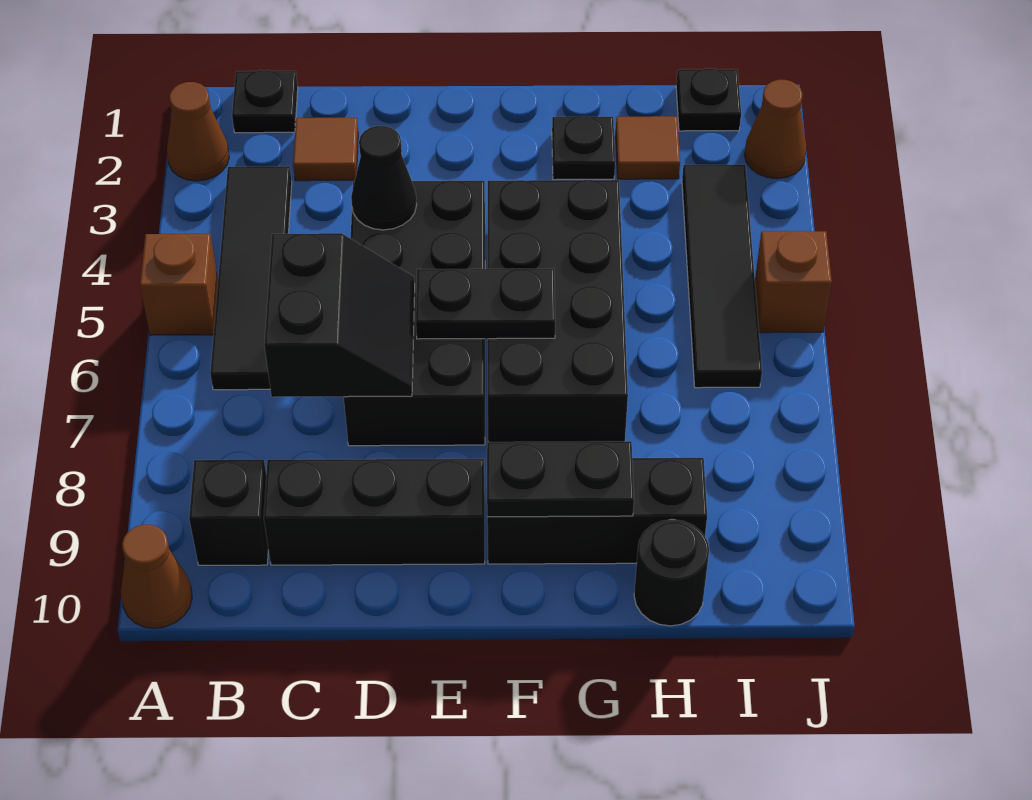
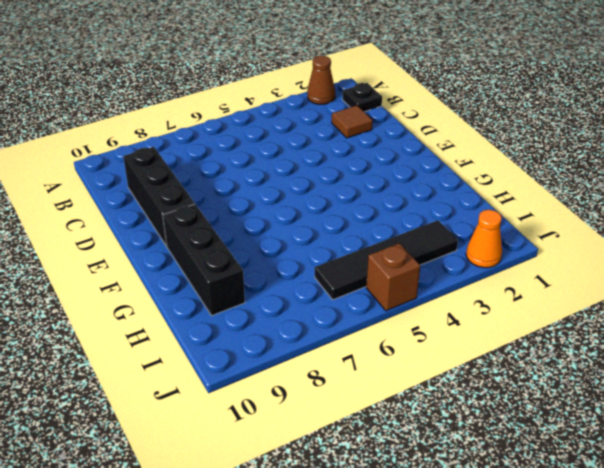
orange cone J2 level 1 -> brown cone J2 level 1
none -> brown brick A5 level 1
none -> brown cone A10 level 1
none -> black tile B3:B6 level 1

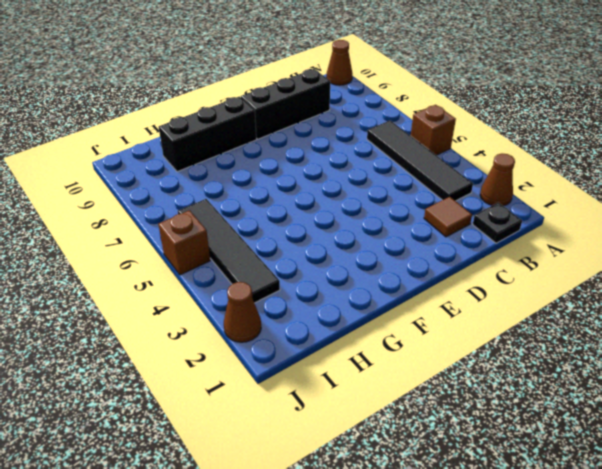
none -> black brick B9 level 1
none -> black brick D4:E7 level 1
none -> black brick F4:G7 level 1

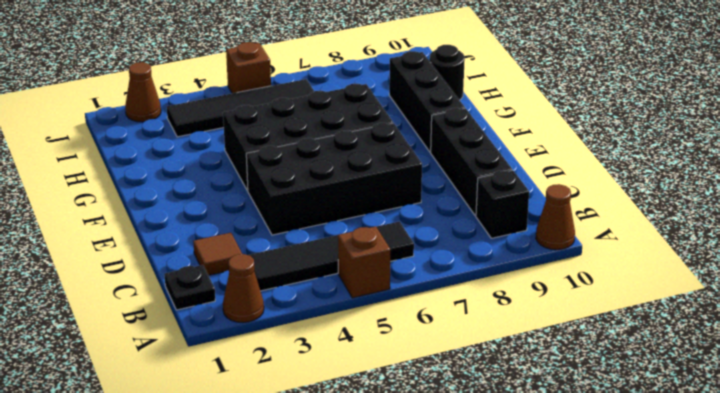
none -> black plate G2 level 1
none -> brown tile H2 level 1
none -> black plate I1 level 1

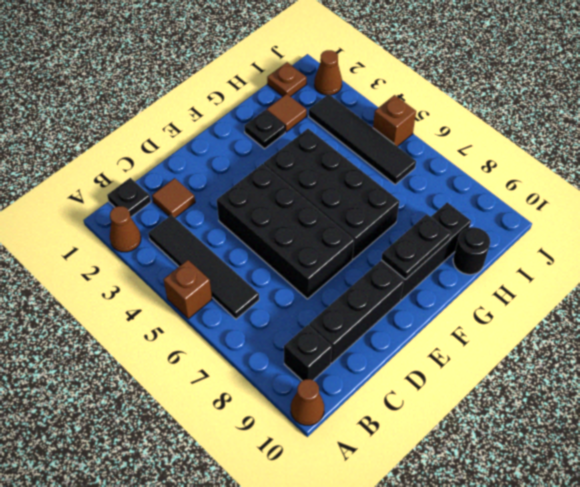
brown plate I1 level 1 -> black plate I1 level 1
none -> black slope C6:D7 level 2 top C
none -> black cone D4 level 2
none -> black plate E6:F6 level 2

